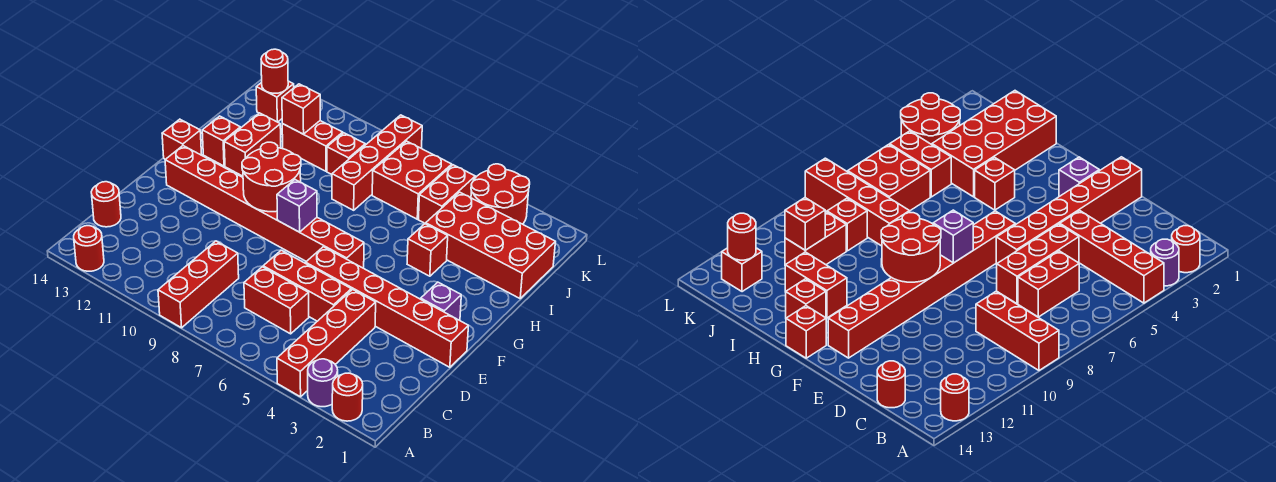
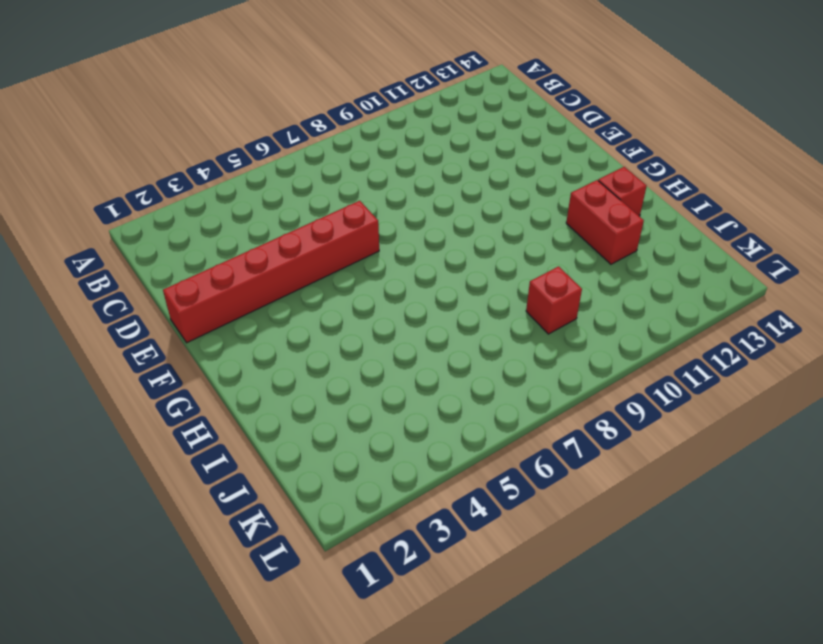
none -> red round brick A2 level 1
none -> purple round brick A3 level 1
none -> red brick A4:D4 level 1

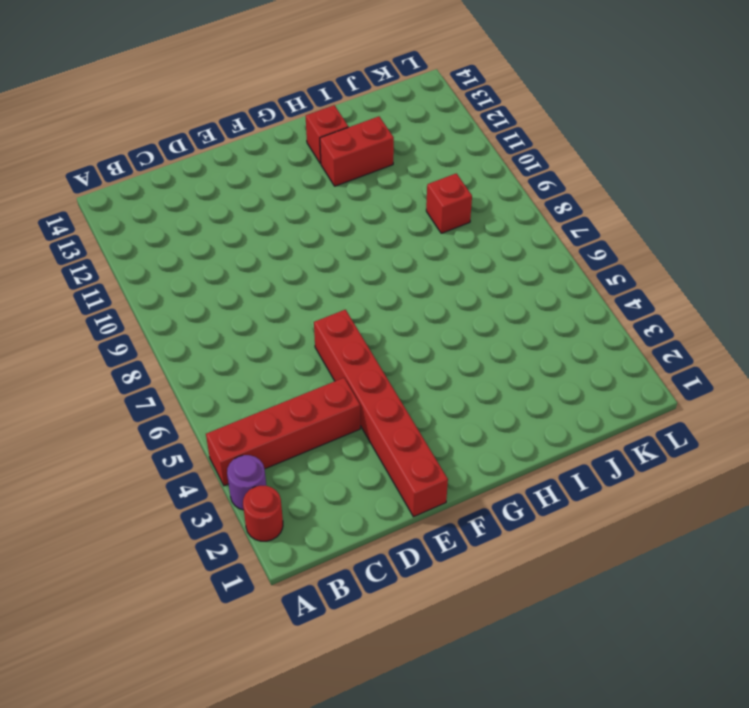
none -> red brick A9:C9 level 1
none -> red round brick A13 level 1
none -> red brick C6:C7 level 1

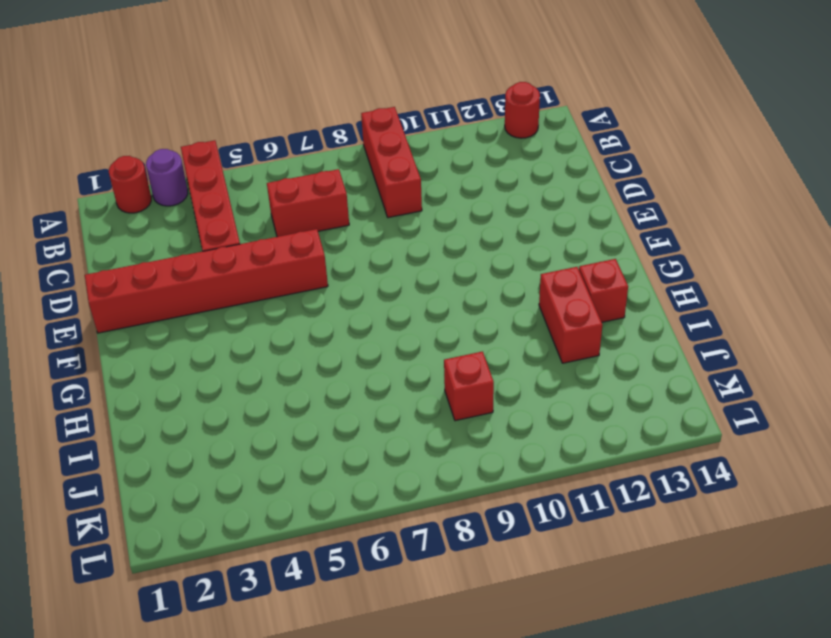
none -> red round brick C14 level 1
none -> red brick D5:D7 level 1
none -> purple brick F2 level 1

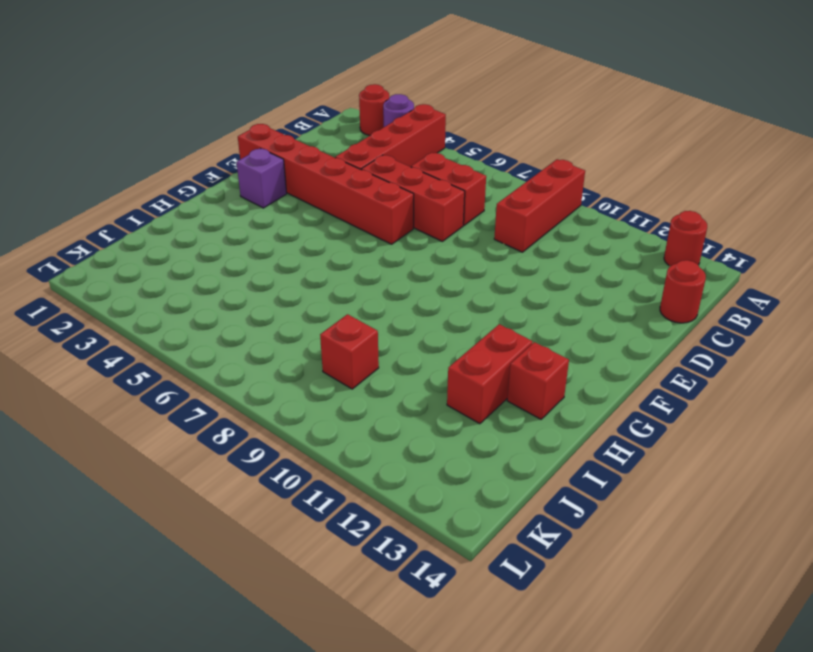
none -> red brick F6:F13 level 1
none -> red brick G14 level 1
none -> red brick H4 level 1

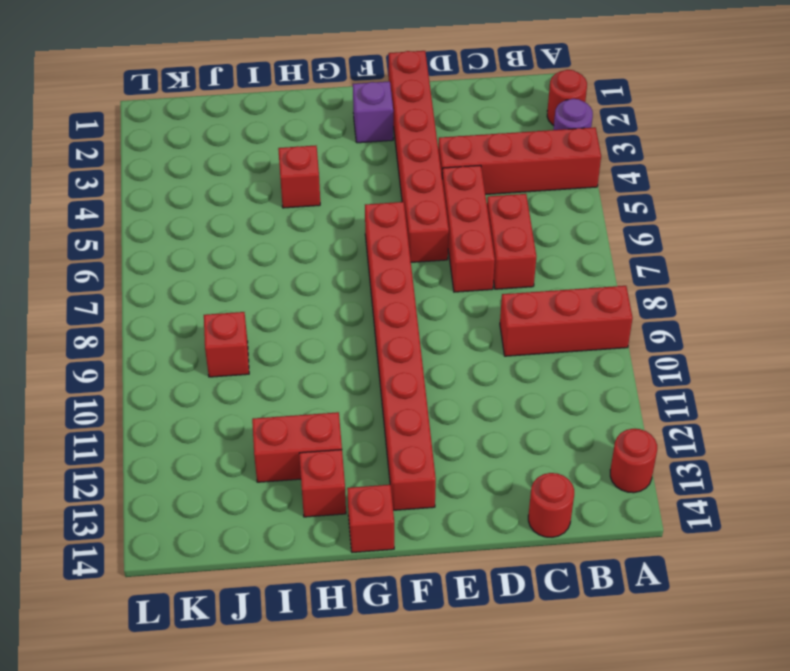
none -> red brick I1:J4 level 1
none -> red brick I8:L8 level 1
none -> red brick J5:K5 level 1

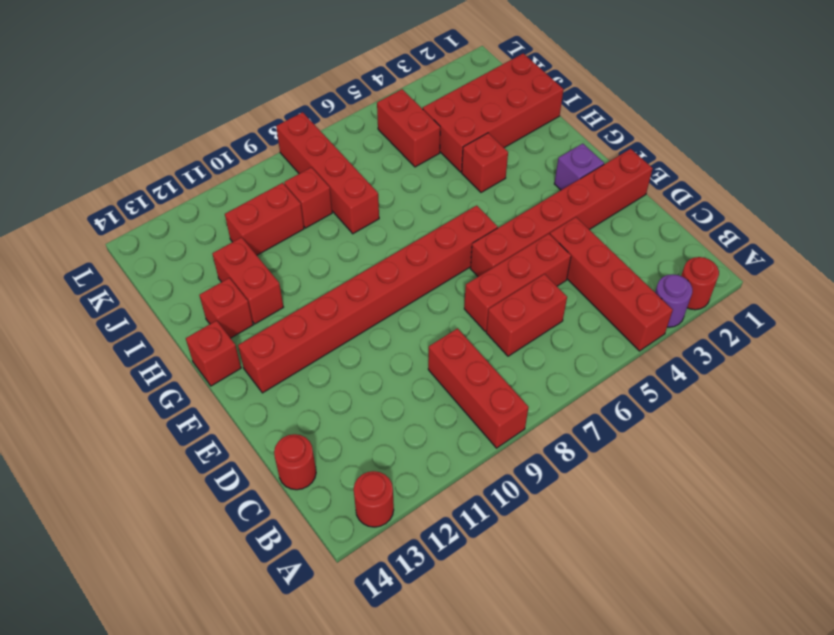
none -> red brick J6:K7 level 1
none -> red round brick K3:L4 level 1
none -> red brick K13 level 1

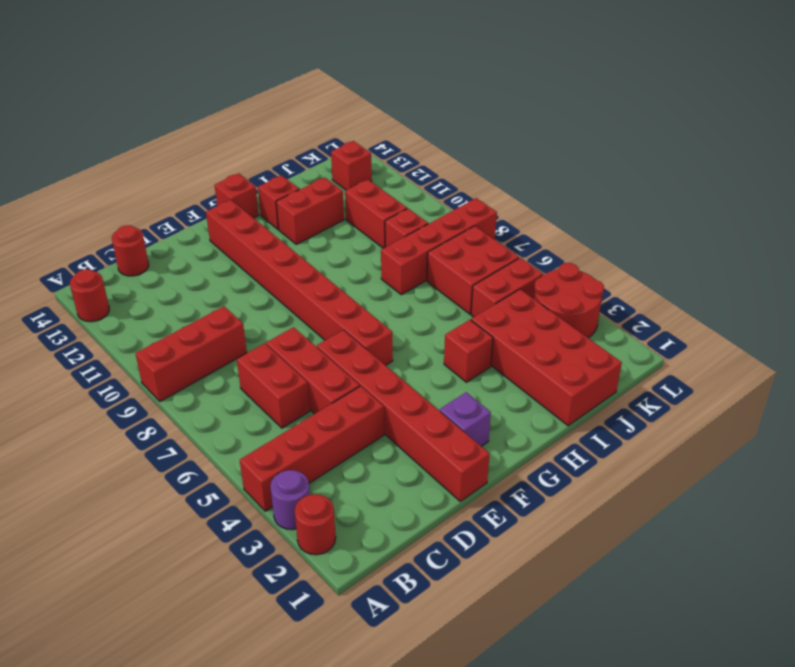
none -> purple brick F8 level 2
none -> red round brick F9:G10 level 2
none -> red brick J11 level 2

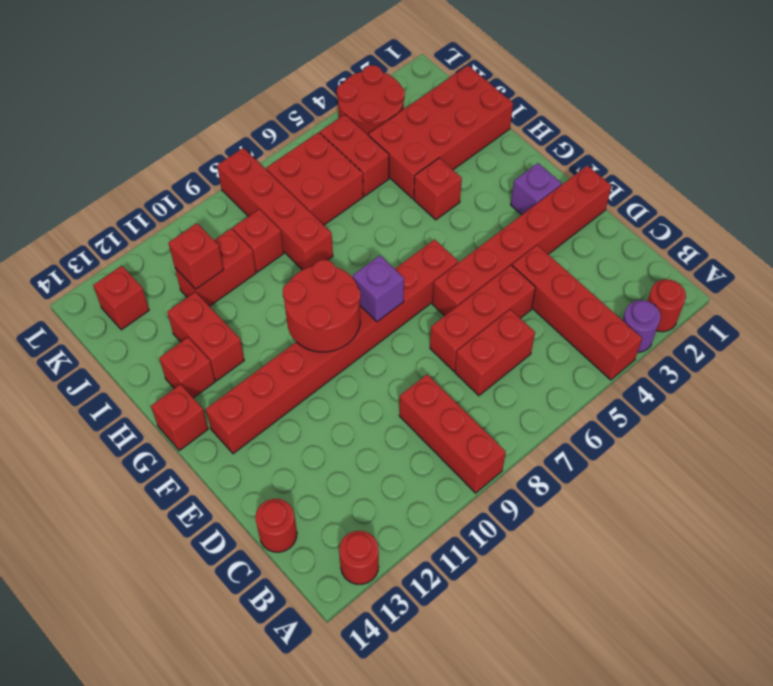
none -> red round brick K13 level 2

